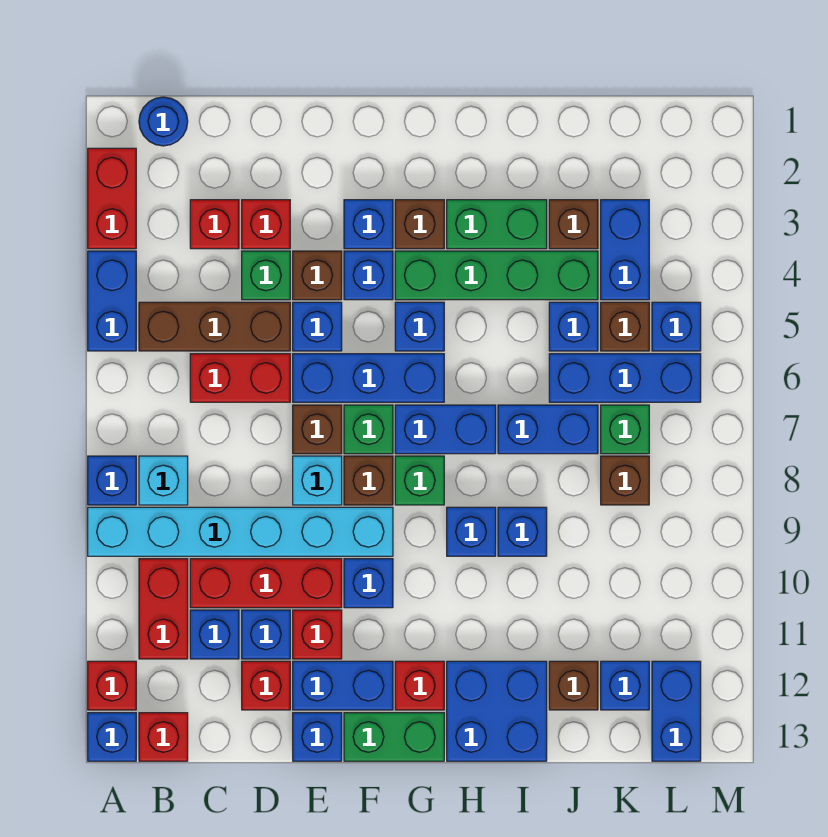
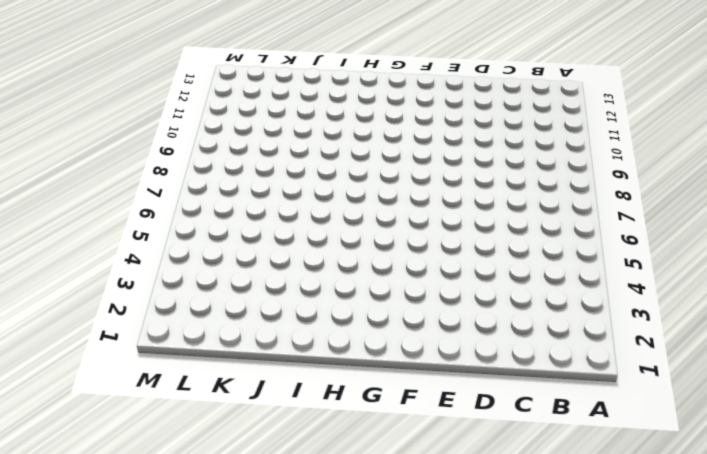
none -> red brick A2:A3 level 1
none -> blue brick A4:A5 level 1
none -> blue brick A8 level 1
none -> cyan brick A9:F9 level 1

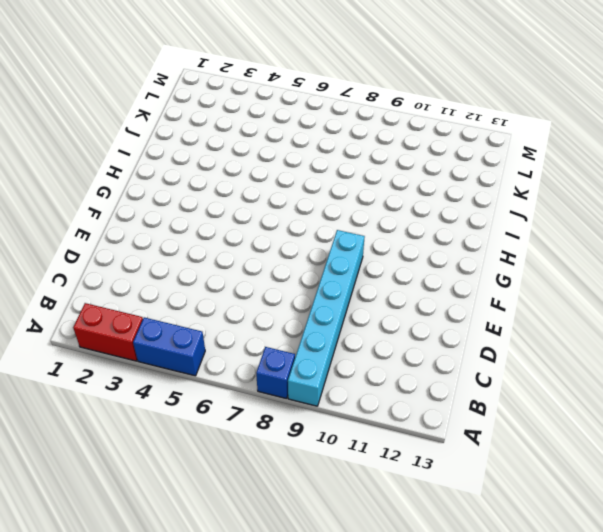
none -> red brick A12 level 1
none -> blue brick A13 level 1
none -> blue round brick B1 level 1
none -> brown brick B5:D5 level 1

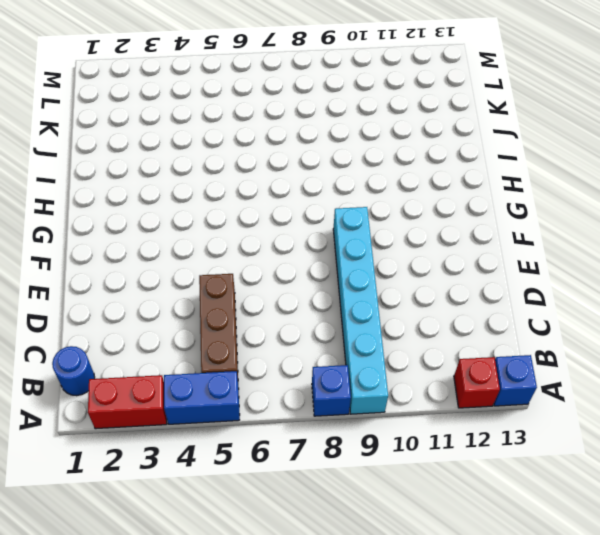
none -> cyan brick B8 level 1
none -> red brick B10:B11 level 1
none -> red brick B13 level 1
none -> red brick C3 level 1

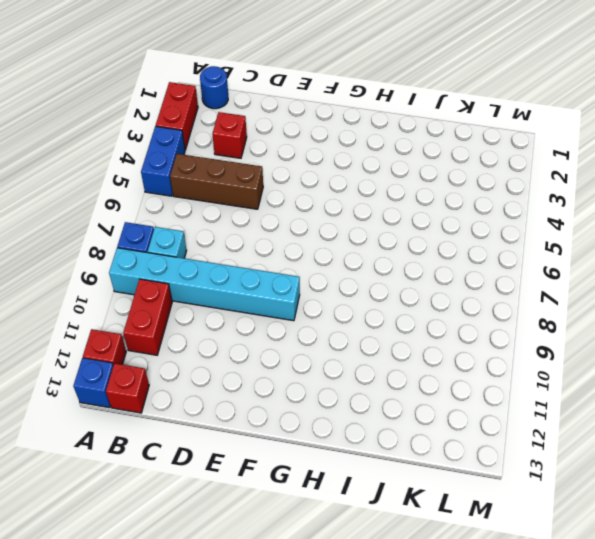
none -> red brick C6:D6 level 1
none -> red brick C10:E10 level 1
none -> blue brick C11 level 1
none -> red brick D3 level 1

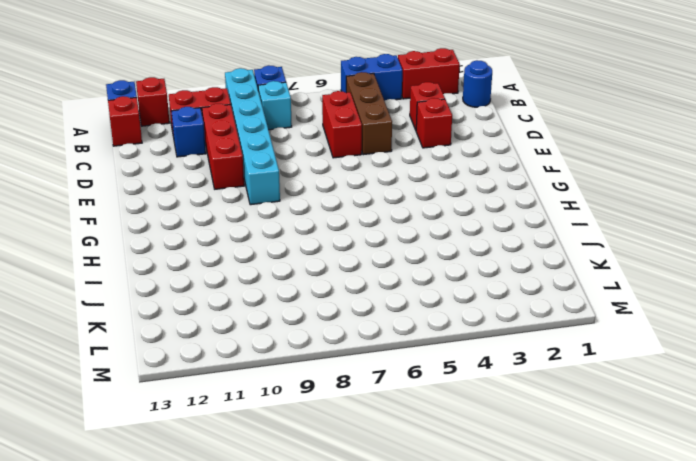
none -> green brick D4 level 1
none -> blue brick D11 level 1
none -> red brick D12 level 1
none -> brown brick E4 level 1

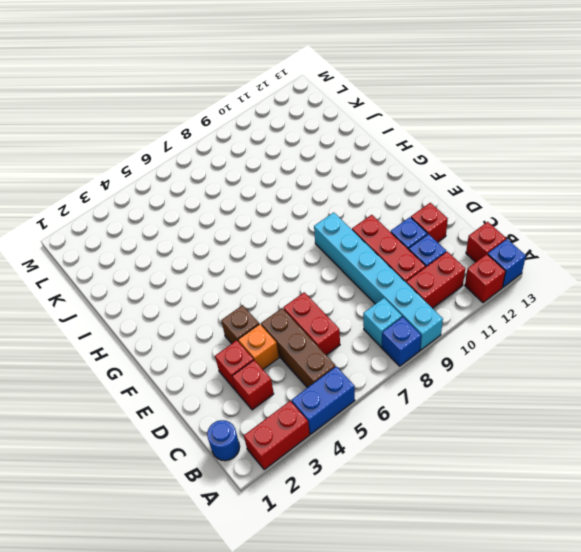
orange brick D4 level 1 -> green brick D4 level 1
none -> blue brick E5 level 1
none -> blue brick E6:G6 level 1
none -> brown brick E7 level 1
none -> cyan brick E8 level 1

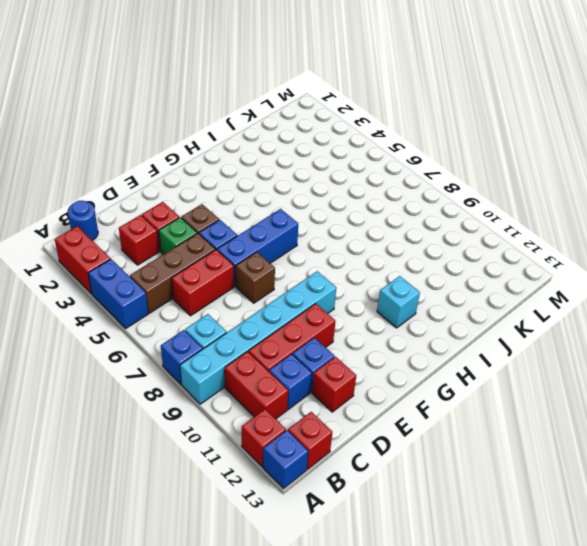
cyan brick H11 level 1 -> cyan brick E8 level 1
none -> red brick E11 level 1
none -> blue brick E12:F12 level 1
none -> blue brick E13 level 1
none -> blue brick F3 level 1

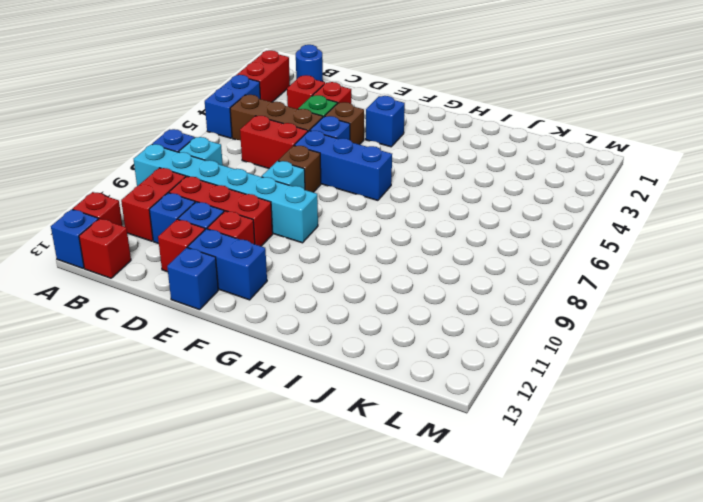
none -> blue brick F4 level 1
none -> green brick F7 level 1
none -> brown brick F8 level 1
none -> blue brick F10 level 1

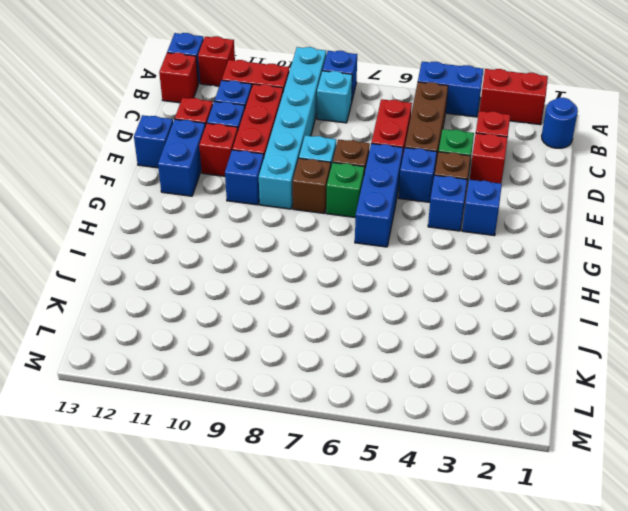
none -> green brick F13:G13 level 1
none -> brown brick G3 level 1
none -> green brick G4:J4 level 1
none -> blue brick G5 level 1

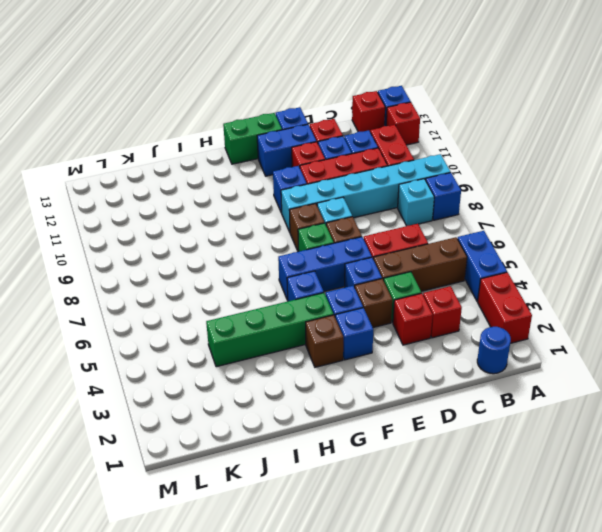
none -> blue brick G7:H7 level 1
none -> green brick G8 level 1
none -> red brick G12 level 1
none -> green brick H3:I3 level 1

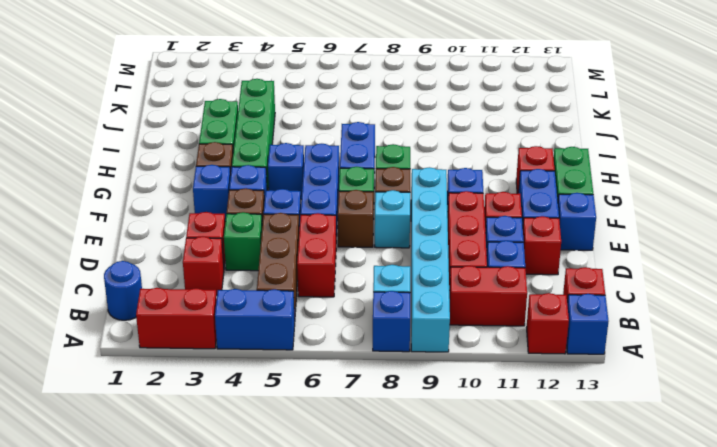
none -> blue brick H9 level 1
none -> blue brick H12:I13 level 1
none -> blue brick I7:J7 level 1
none -> blue brick I9 level 1

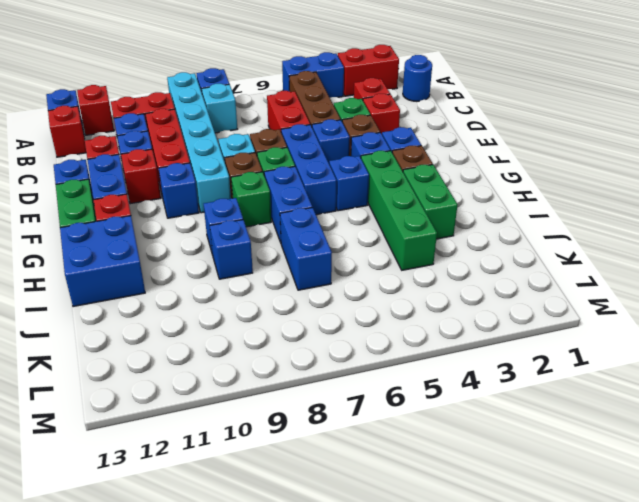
none -> brown brick J3 level 1
none -> blue brick J5 level 1
none -> blue brick J6:L6 level 1
none -> brown brick J12 level 1

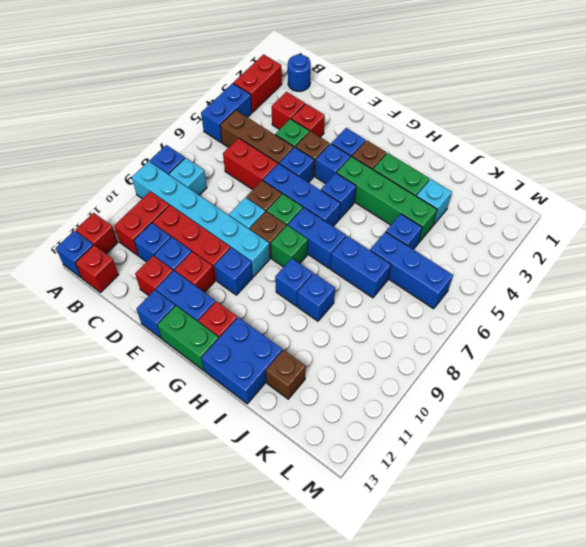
cyan brick J3 level 1 -> brown brick J3 level 1
none -> blue brick K3:K4 level 1
none -> brown brick K5 level 1
none -> green brick K7 level 1
none -> brown brick K8 level 1

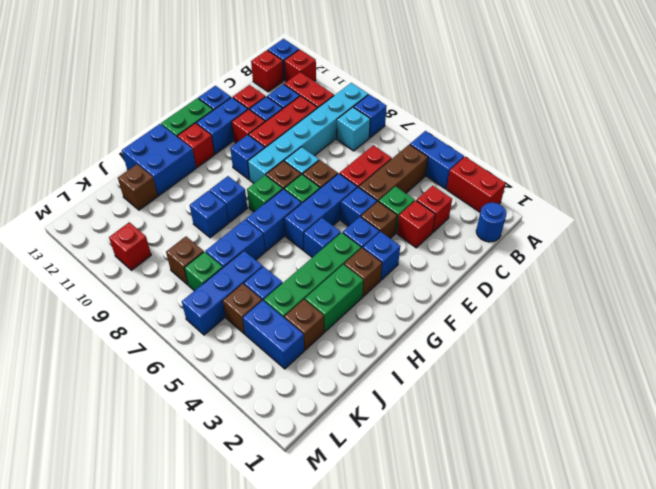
red brick L10 level 1 -> none
none -> blue brick K12 level 1
none -> blue brick L5 level 1
none -> blue brick L12:L13 level 1

